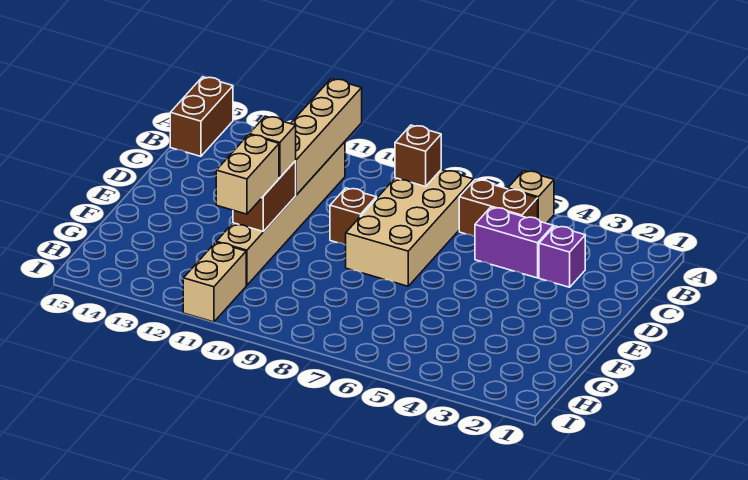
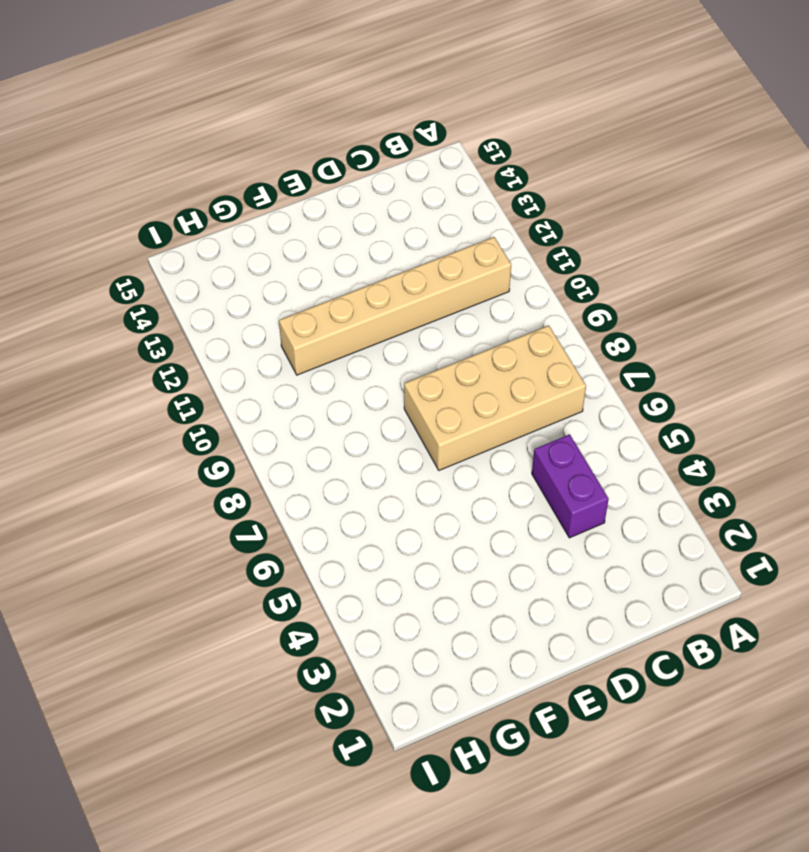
none -> tan brick A5 level 1
none -> brown brick A15:B15 level 1
none -> brown brick B5:B6 level 1

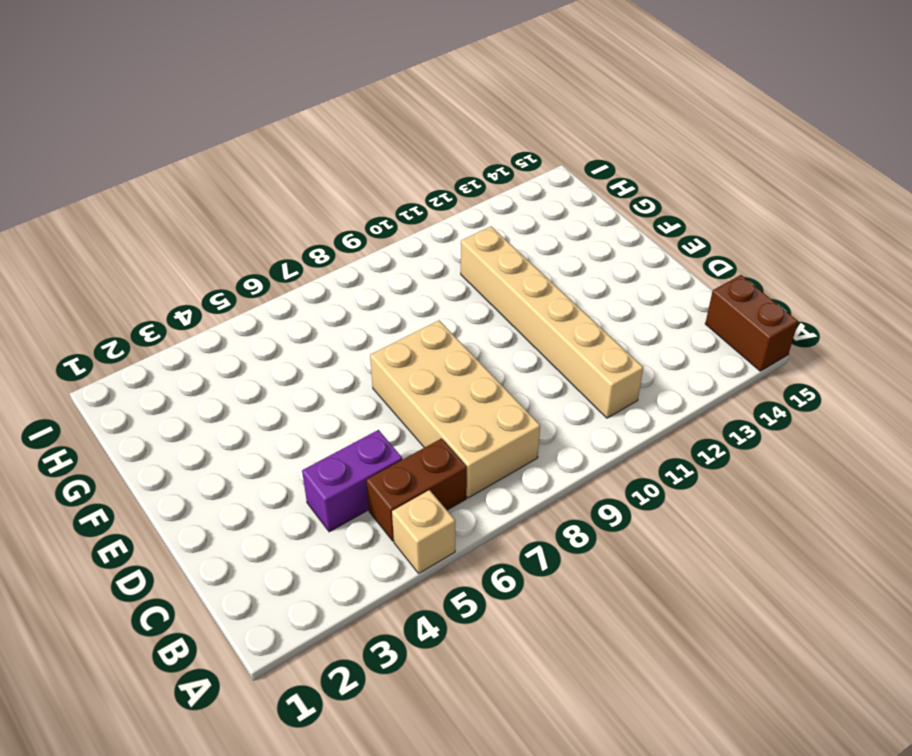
none -> purple brick C3 level 1
none -> brown brick D9 level 1
none -> tan brick H11:I11 level 1

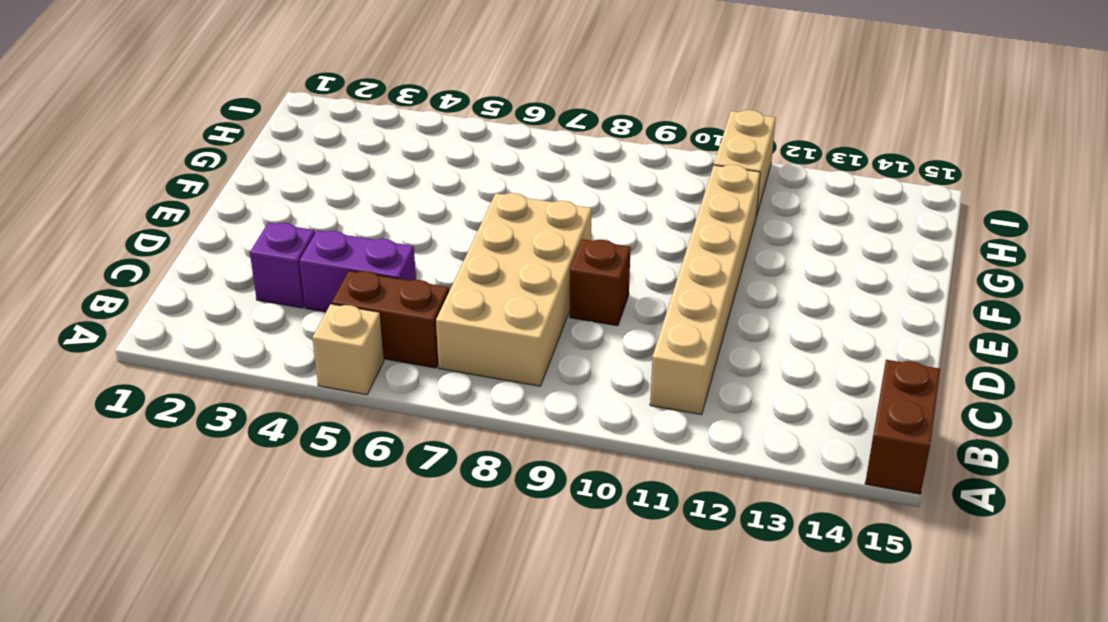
none -> tan brick A11:D11 level 2
none -> brown brick B8 level 2
none -> brown brick E11:F11 level 2

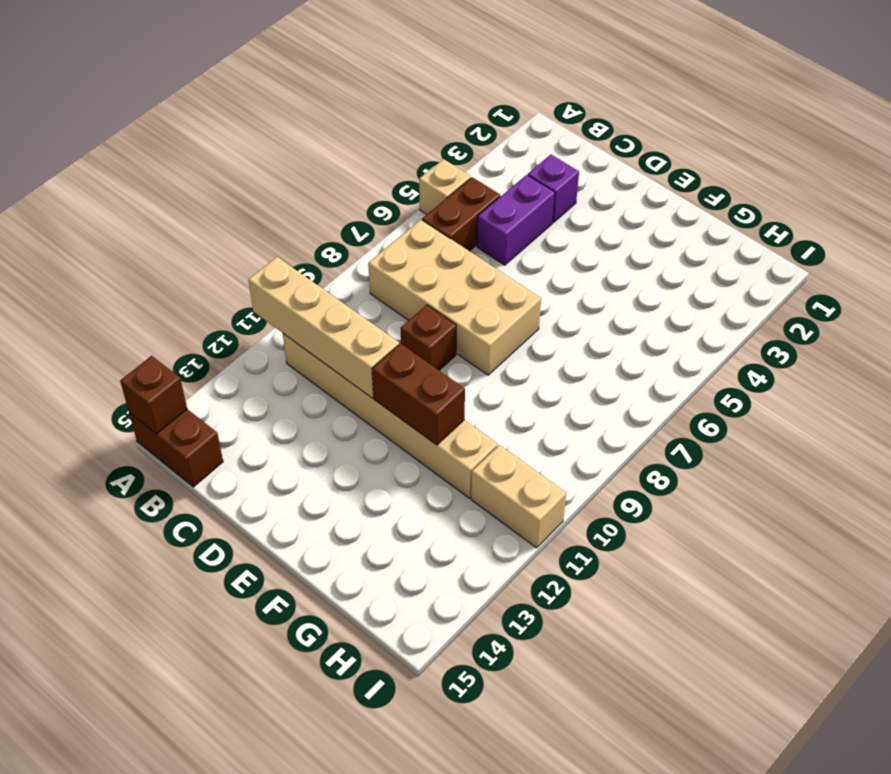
brown brick A15 level 2 -> brown brick B8 level 2
none -> tan brick E11 level 3
none -> tan brick F11:G11 level 3

